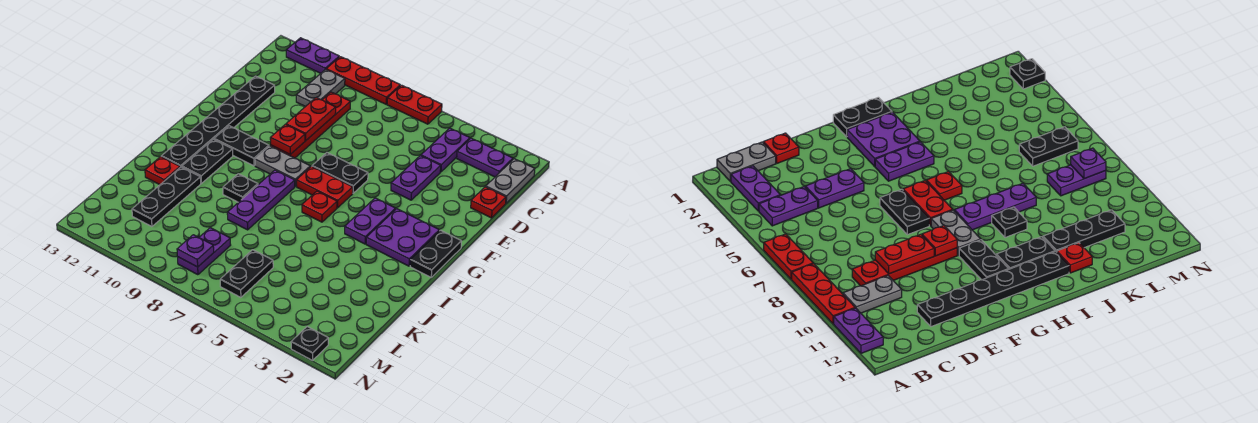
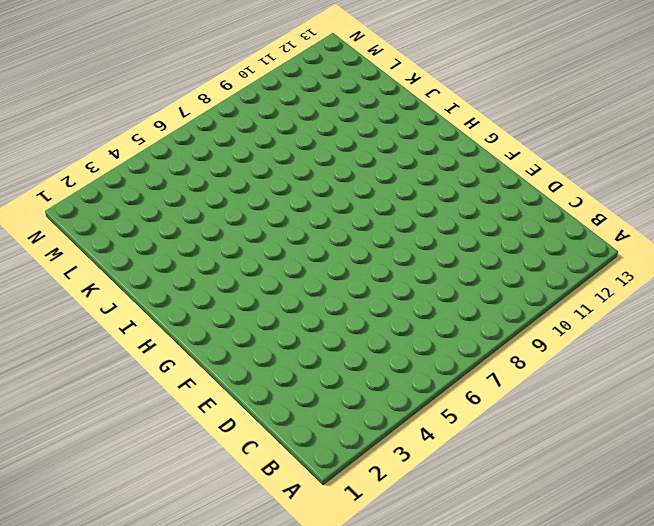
none -> red plate A6:A7 level 1
none -> red plate A8:A10 level 1
none -> purple plate A11:A12 level 1
none -> grey plate B1:C1 level 1

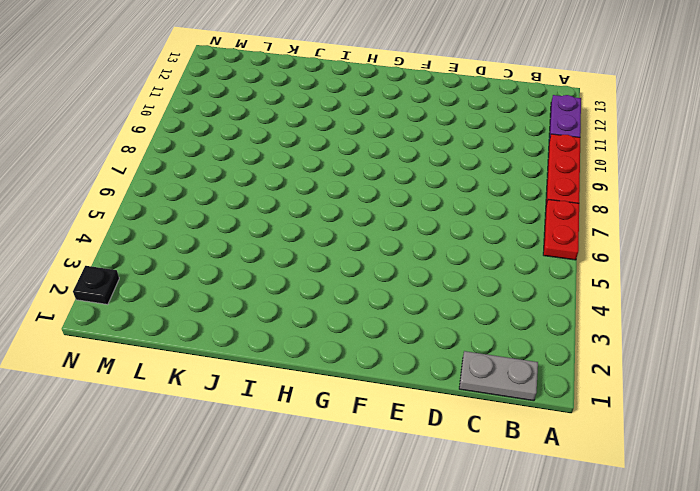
none -> purple plate B2:B3 level 1
none -> purple plate B4:C4 level 1
none -> grey plate B10:C10 level 1
none -> red plate C9:F9 level 1

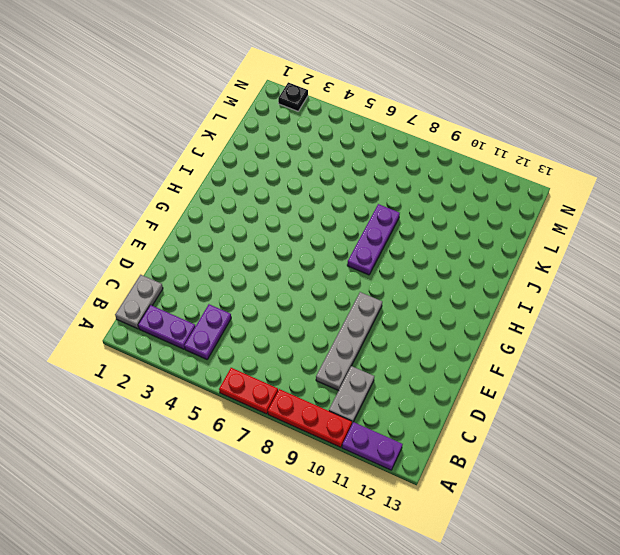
grey plate C9:F9 level 1 -> red plate C9:F9 level 1
none -> red plate D1 level 1
none -> purple plate D4:E4 level 1
none -> black plate D12:I12 level 1
none -> black plate F6:F7 level 1

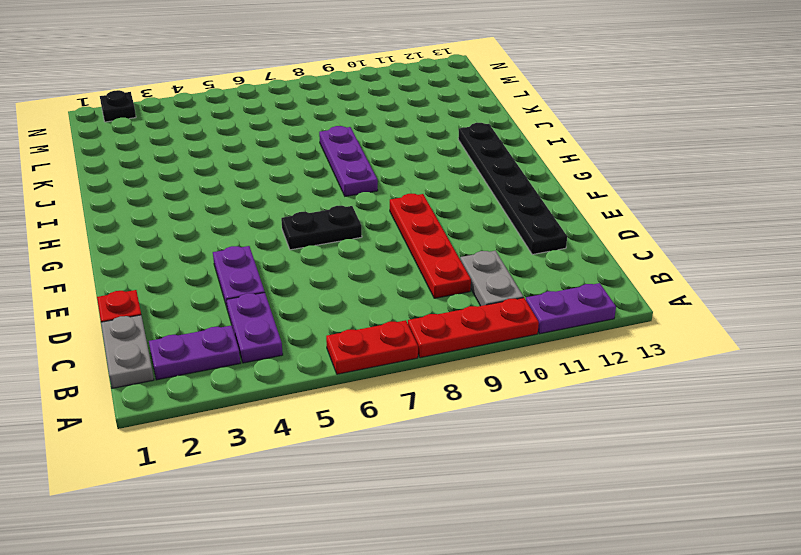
none -> black plate G1:H1 level 1
none -> purple plate G2:H3 level 1
none -> purple plate G4:H4 level 1
none -> red plate G6:G7 level 1

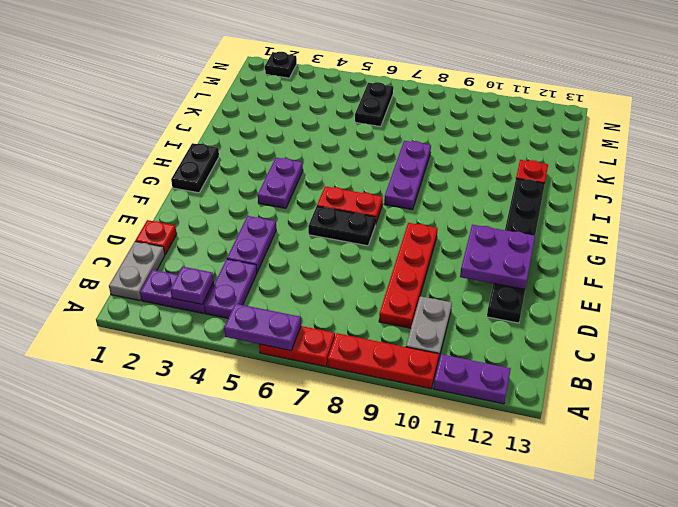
purple plate A5:A6 level 2 -> purple plate L8:M8 level 1
purple plate B3 level 2 -> purple plate M8 level 2
purple plate E11:F12 level 2 -> purple plate G2:H3 level 1
none -> grey plate G8:G9 level 1
none -> black plate G10:G11 level 1
none -> red plate H6 level 1
none -> black plate H11:I11 level 1

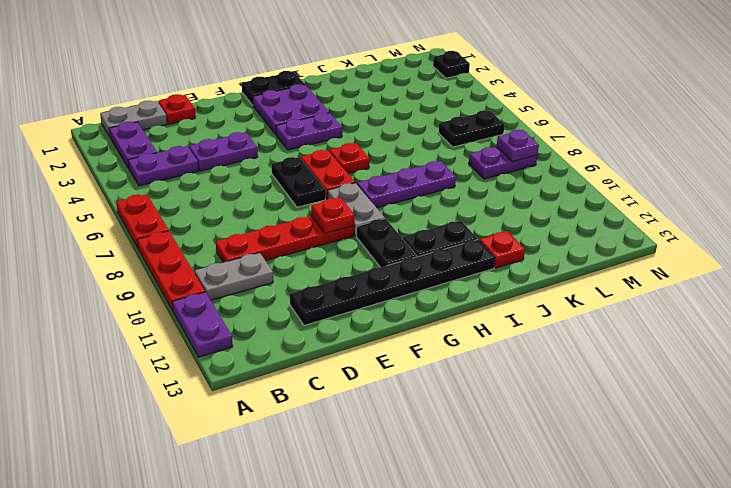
none -> black plate I9 level 1
none -> black plate J11:L11 level 1
none -> red plate D9:E9 level 2

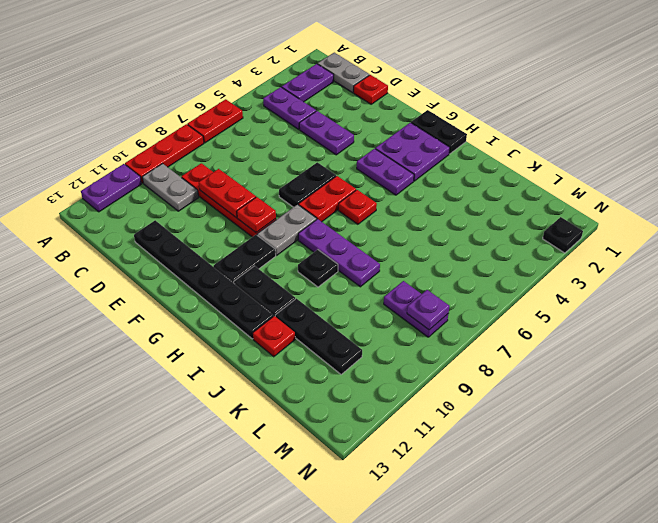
none -> black plate L6:M6 level 1

